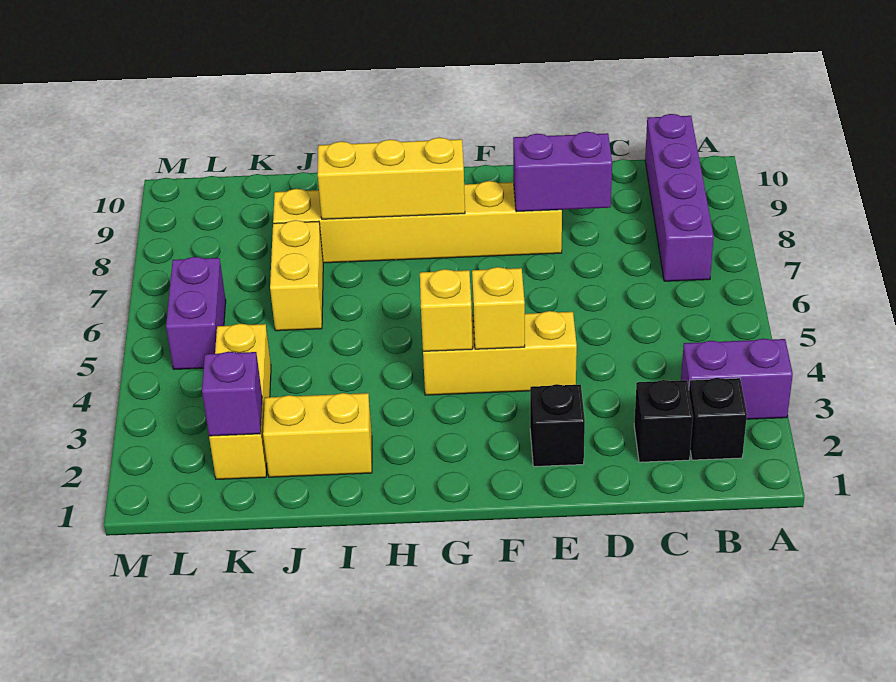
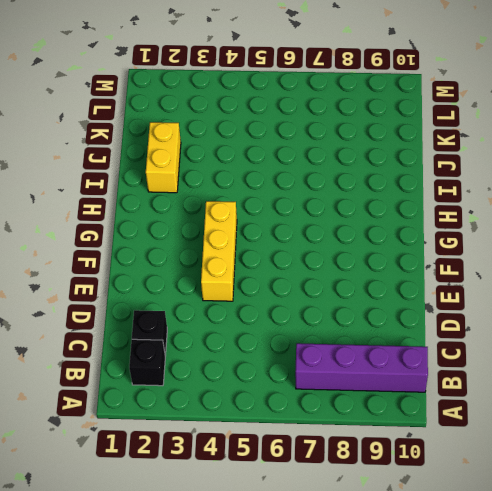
none -> purple brick A3:B3 level 1
none -> black brick E2 level 1
none -> yellow brick E8:J8 level 1

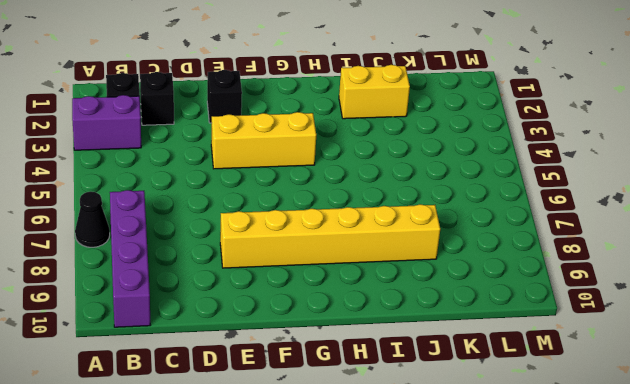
black cone A7 level 1 -> none
none -> yellow brick J6:J7 level 1
none -> yellow brick K2:K4 level 1
none -> purple brick L5:L6 level 1

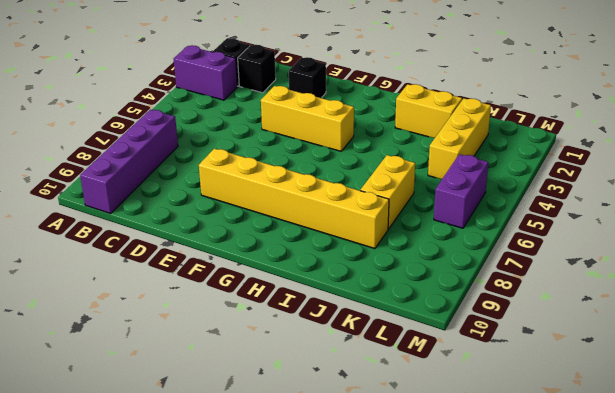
none -> purple brick D8:E8 level 2
none -> yellow brick F4 level 2
none -> yellow brick G4 level 2

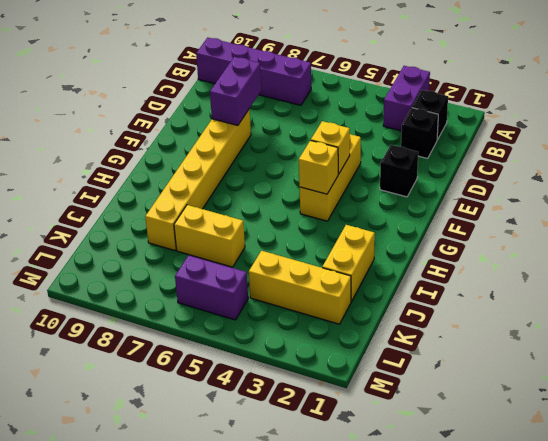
none -> yellow brick G8:I8 level 2
none -> purple brick K2 level 2

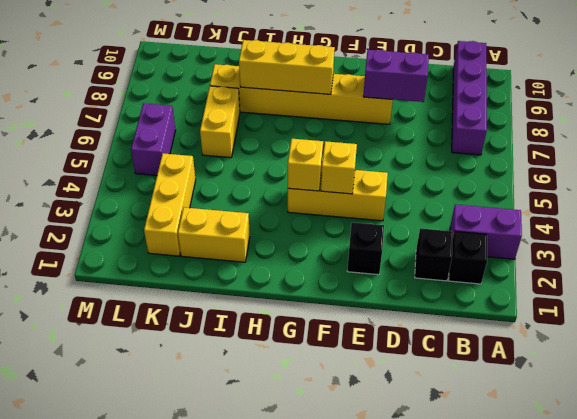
none -> purple brick K2 level 2

